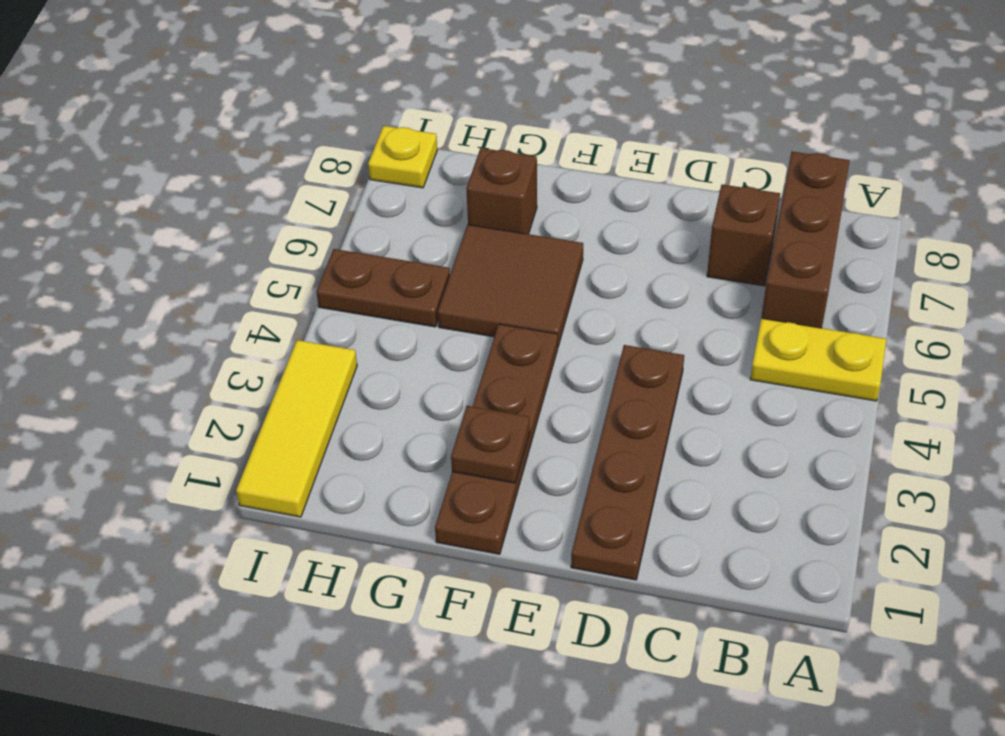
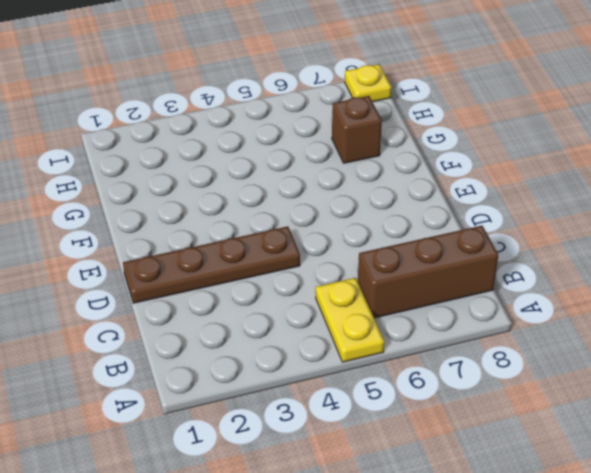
none -> brown brick C7 level 1
none -> brown plate F1:F4 level 1

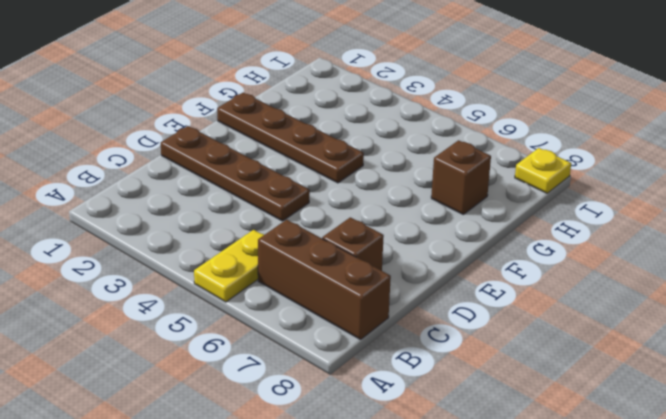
none -> brown tile F5:G6 level 1
none -> brown plate H5:I5 level 1

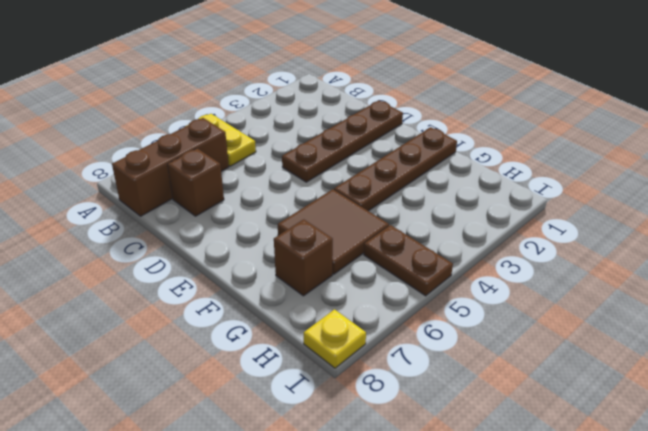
none -> yellow tile I1:I3 level 1
none -> brown plate F2 level 2

